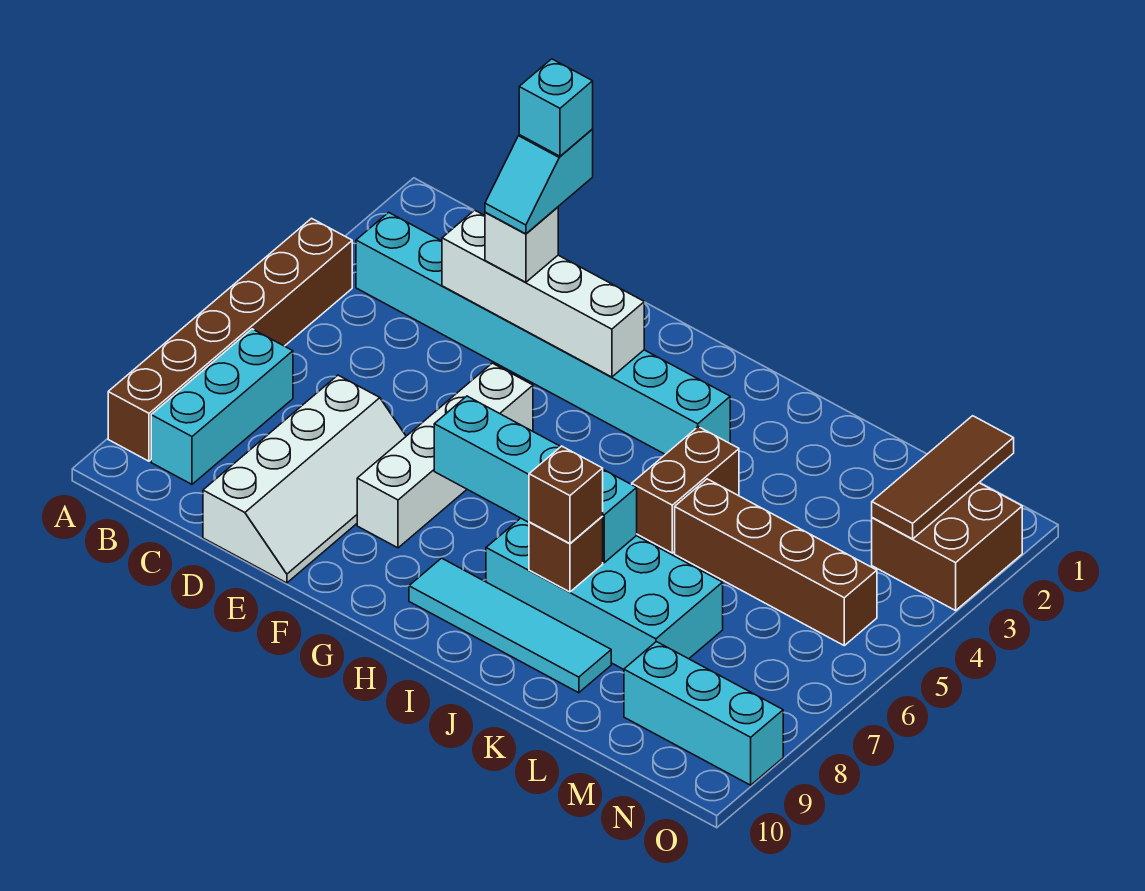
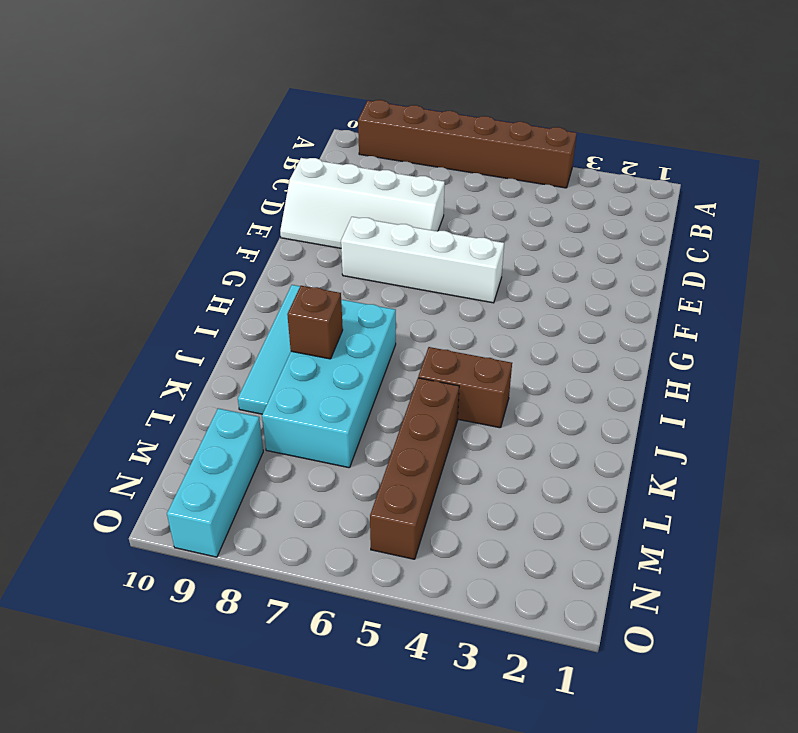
none -> cyan brick B3:I3 level 1
none -> cyan brick B7:B9 level 1
none -> brown brick N2:O3 level 1

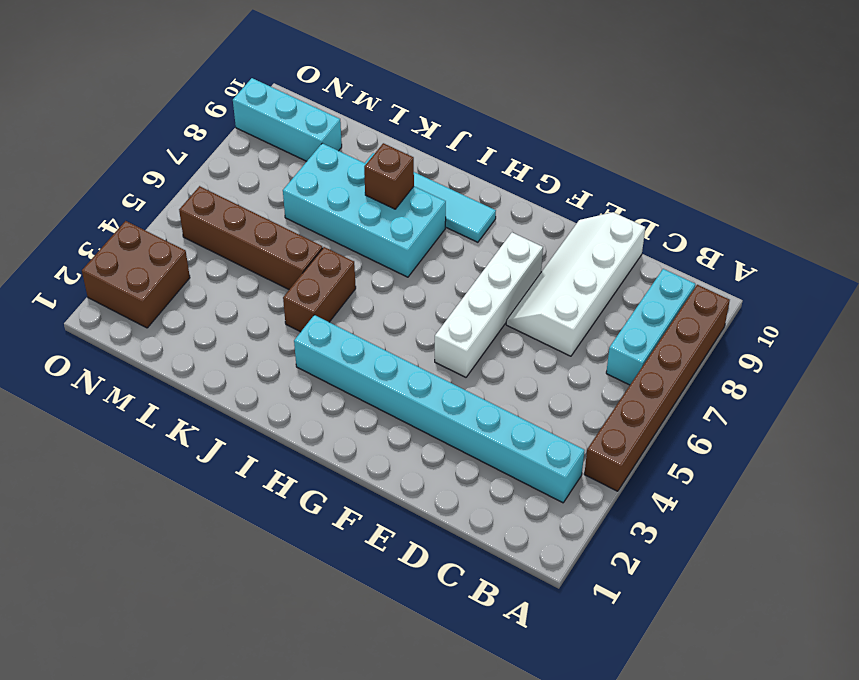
none -> white brick D3:G3 level 2
none -> cyan brick G7:J7 level 2
none -> brown tile N1:N3 level 2

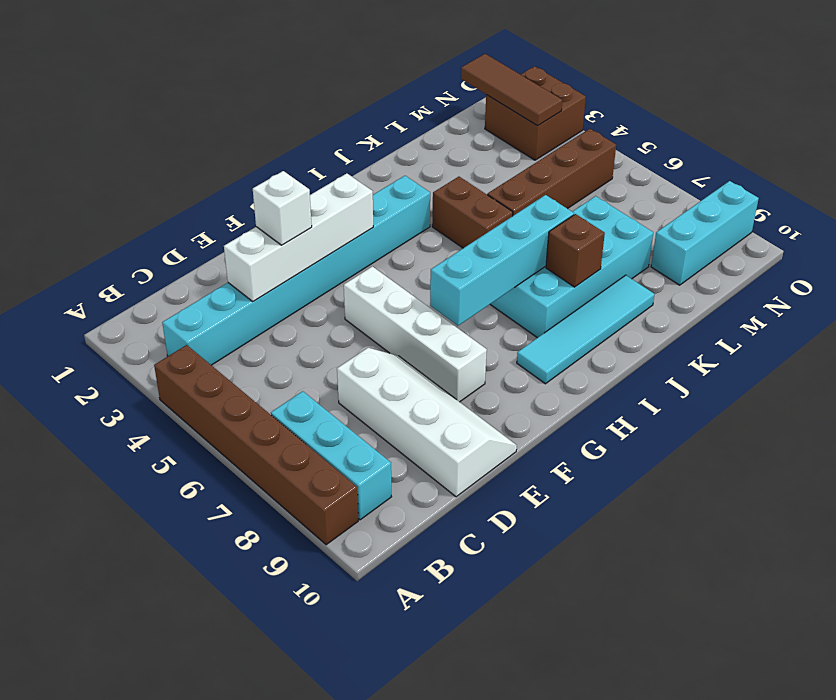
none -> brown brick J8 level 3
none -> cyan slope E2:E3 level 4 top 2
none -> cyan brick E2 level 5

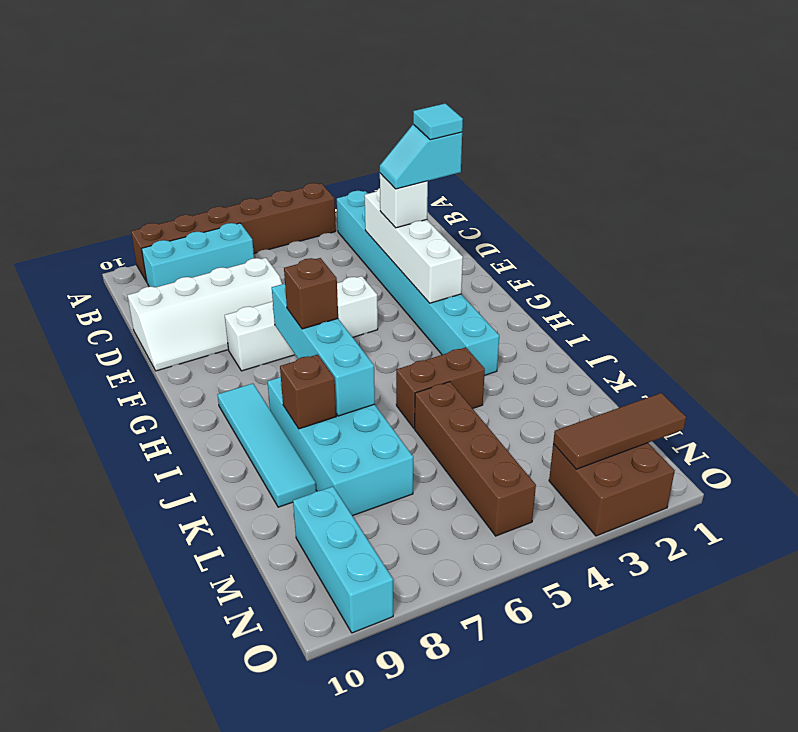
cyan tile E2 level 5 -> cyan brick E2 level 5
brown brick H7 level 3 -> brown brick J8 level 3

